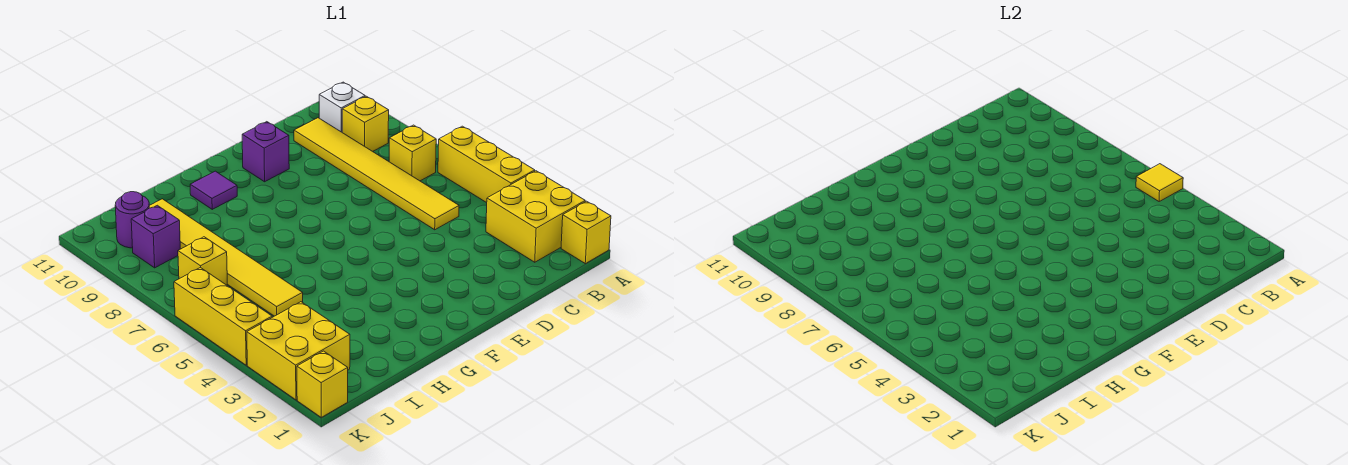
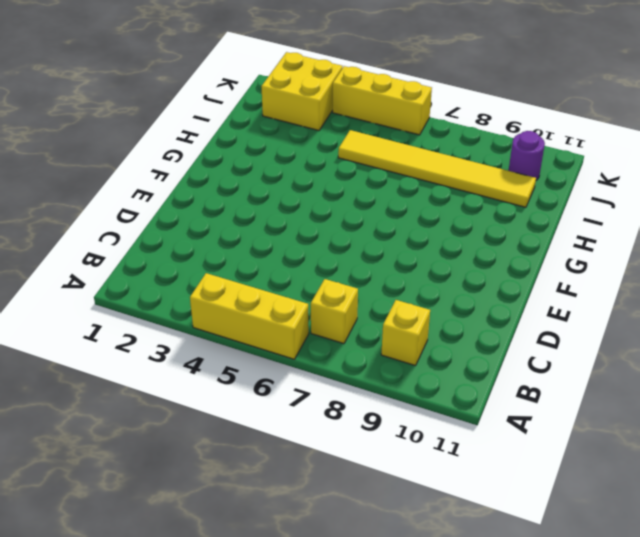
none -> yellow brick A1 level 1
none -> yellow brick A2:B3 level 1
none -> white brick B10 level 1

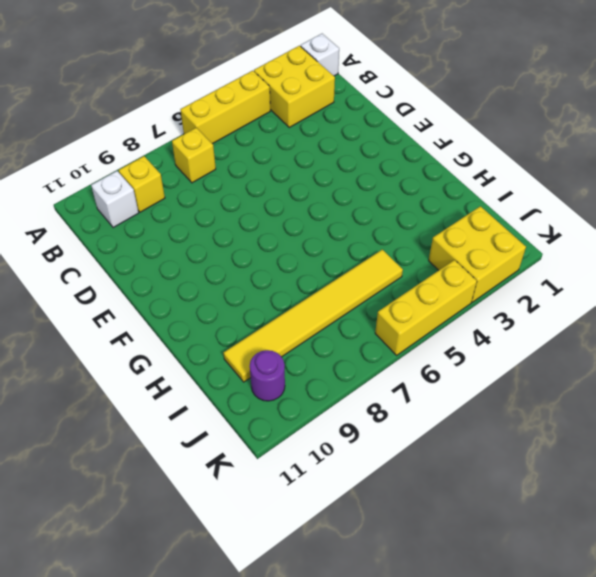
white brick A1 level 1 -> yellow brick A1 level 1
none -> yellow tile C5:C10 level 1
none -> purple brick E10 level 1
none -> purple tile G10 level 1

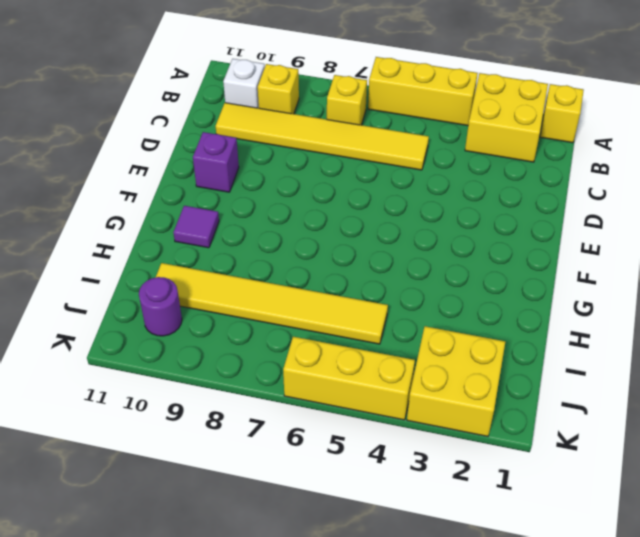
none -> yellow brick J7 level 1
none -> purple brick J9 level 1
none -> yellow brick K1 level 1

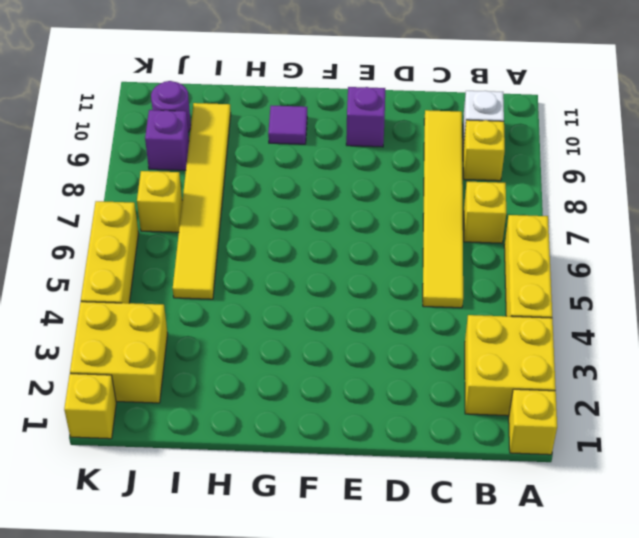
none -> yellow tile A5 level 2

